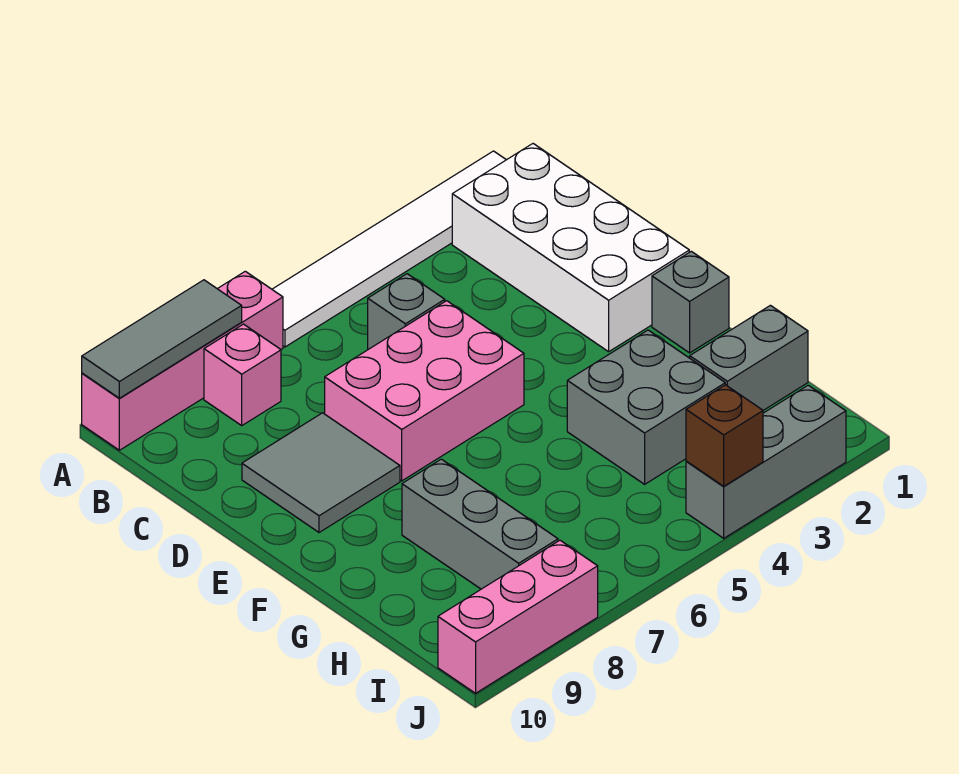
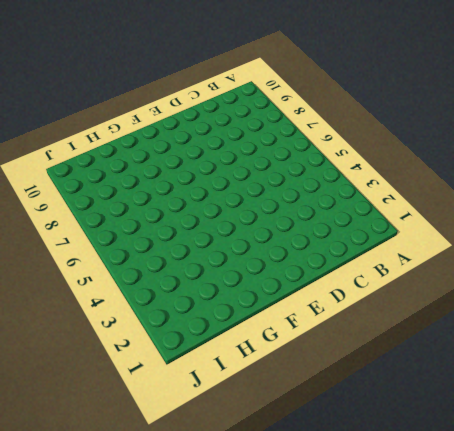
none -> white tile A1:A6 level 1
none -> pink brick A7:A10 level 1
none -> white brick B1:E2 level 1

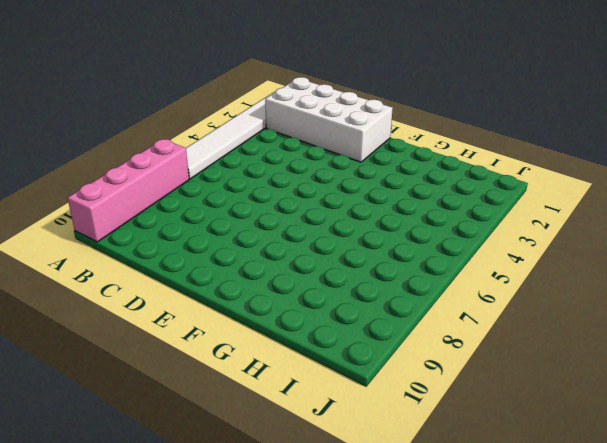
none -> pink brick B8 level 1
none -> grey brick C5 level 1
none -> pink brick D5:E7 level 1

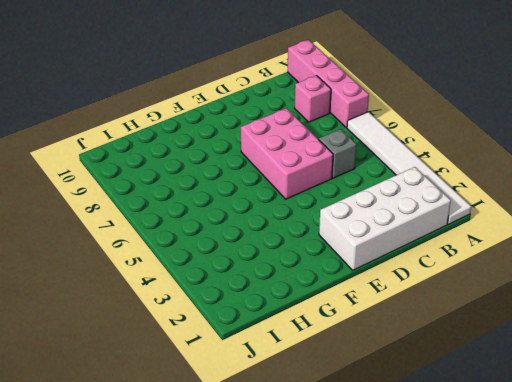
none -> grey tile D8:E9 level 1
none -> grey brick F1 level 1
none -> grey brick G3:H4 level 1

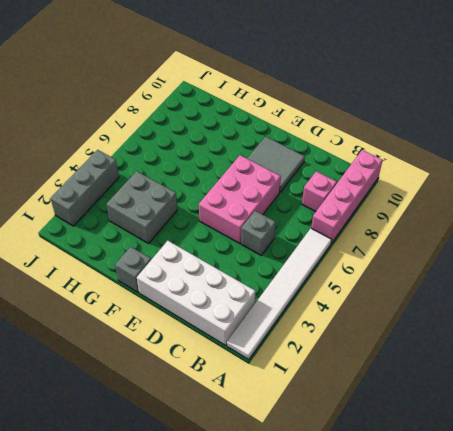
none -> grey brick G8:I8 level 1
none -> grey brick H1:H2 level 1
none -> pink brick J8:J10 level 1

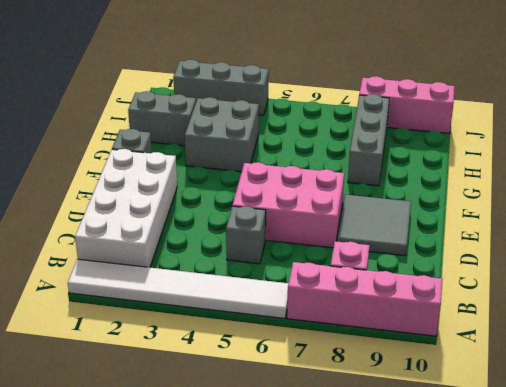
none -> grey tile A8:A10 level 2
none -> brown brick J4 level 2

